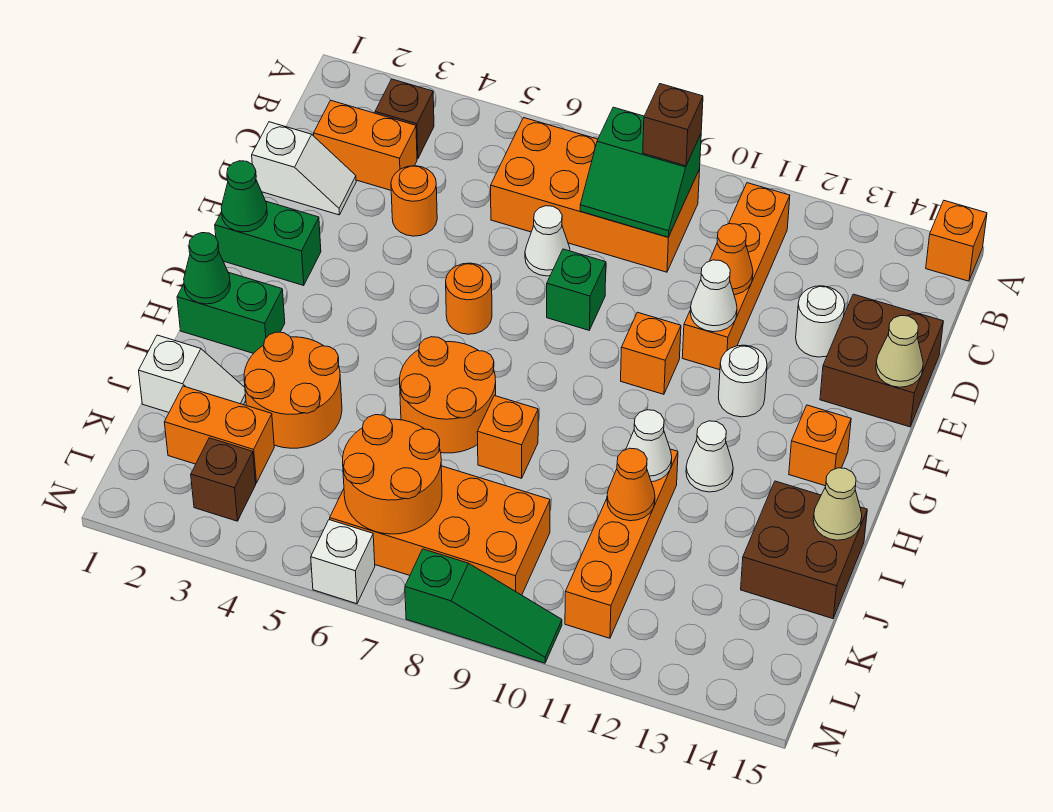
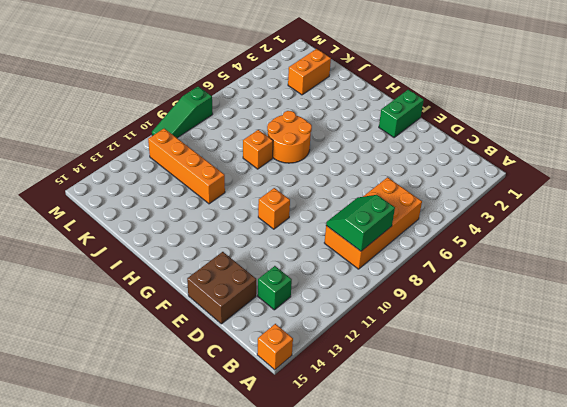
green brick C13 level 1 -> green brick E8 level 1
none -> brown brick B3 level 1
none -> orange brick B11:E11 level 1
none -> orange brick C2:C3 level 1
none -> white slope D1:D2 level 1 top 1

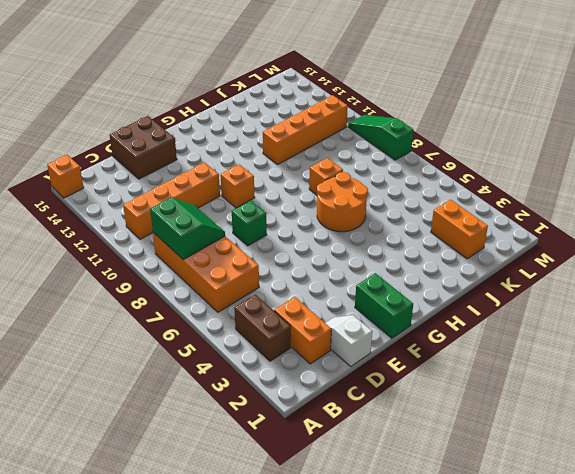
brown brick B3:B4 level 1 -> brown brick B3 level 1
none -> orange round brick D4 level 1
none -> white cone D7 level 1
none -> white round brick D13 level 1
none -> orange round brick F6 level 1

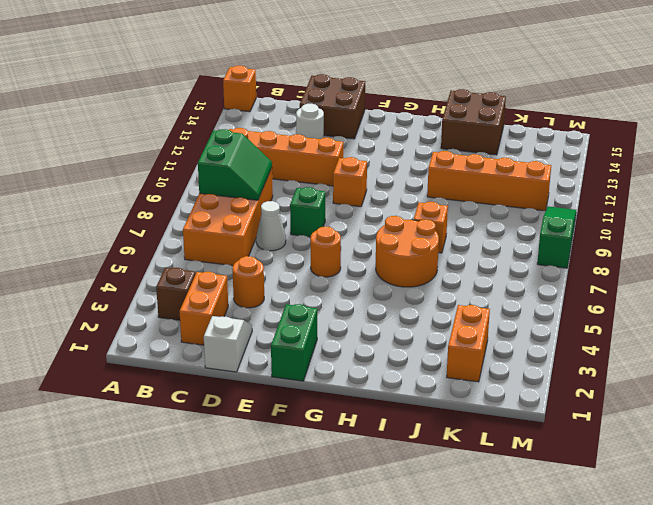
none -> white round brick F12 level 1
none -> orange brick G14 level 1
none -> green brick H1:H2 level 1
none -> white cone H12 level 1

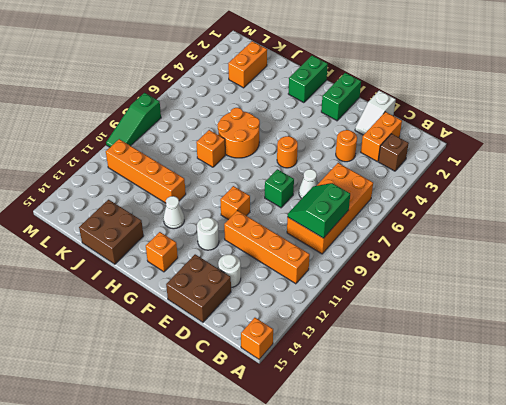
none -> orange round brick I3:J4 level 1
none -> white slope J1:J2 level 1 top 1
none -> orange brick K6:L9 level 1
none -> brown brick L3 level 1

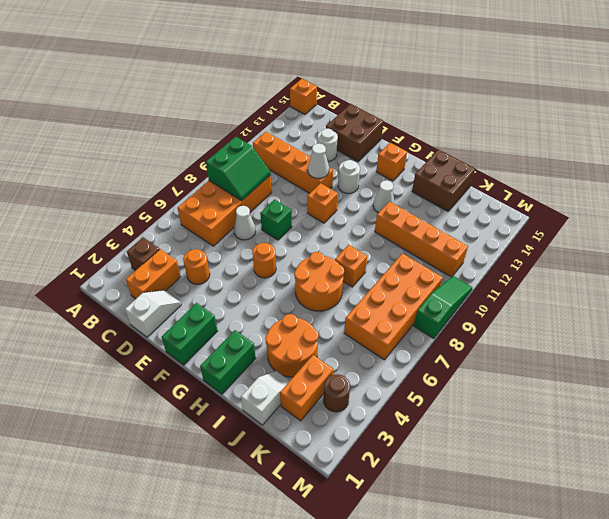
brown round brick L3 level 1 -> brown brick L3 level 1
none -> white brick M6 level 1
none -> orange cone D11 level 2
none -> tan cone E15 level 2
none -> green cone F1 level 2

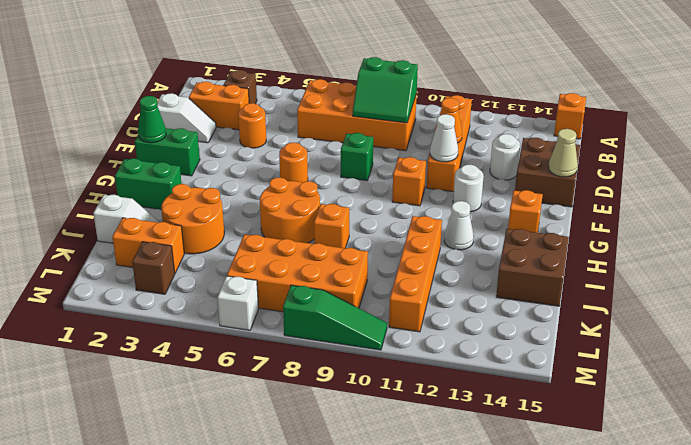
none -> white cone D7 level 1
none -> green cone H1 level 2
none -> white cone I11 level 2
none -> tan cone I15 level 2

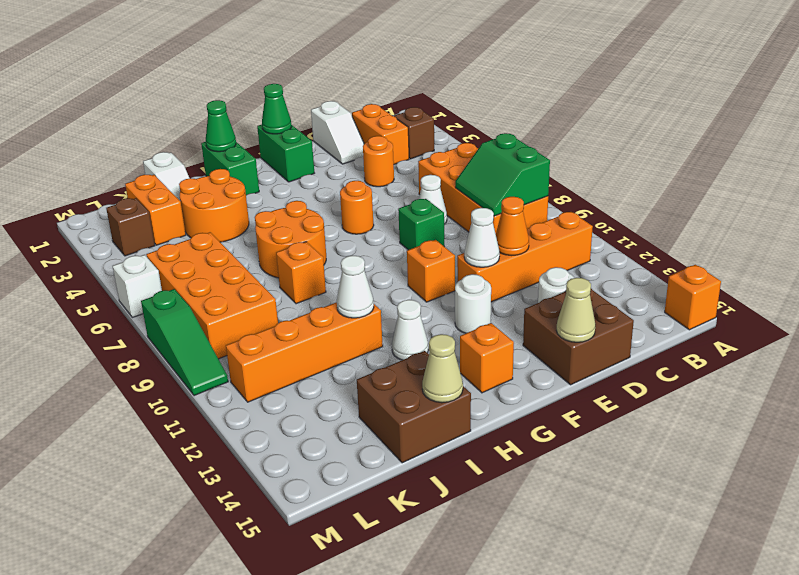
none -> orange cone J11 level 2
none -> orange round brick K6:L7 level 2
none -> brown brick B9 level 3

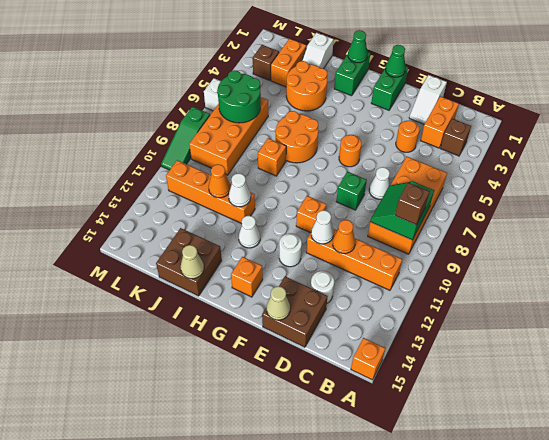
green round brick K6:L7 level 2 -> orange round brick K6:L7 level 2

